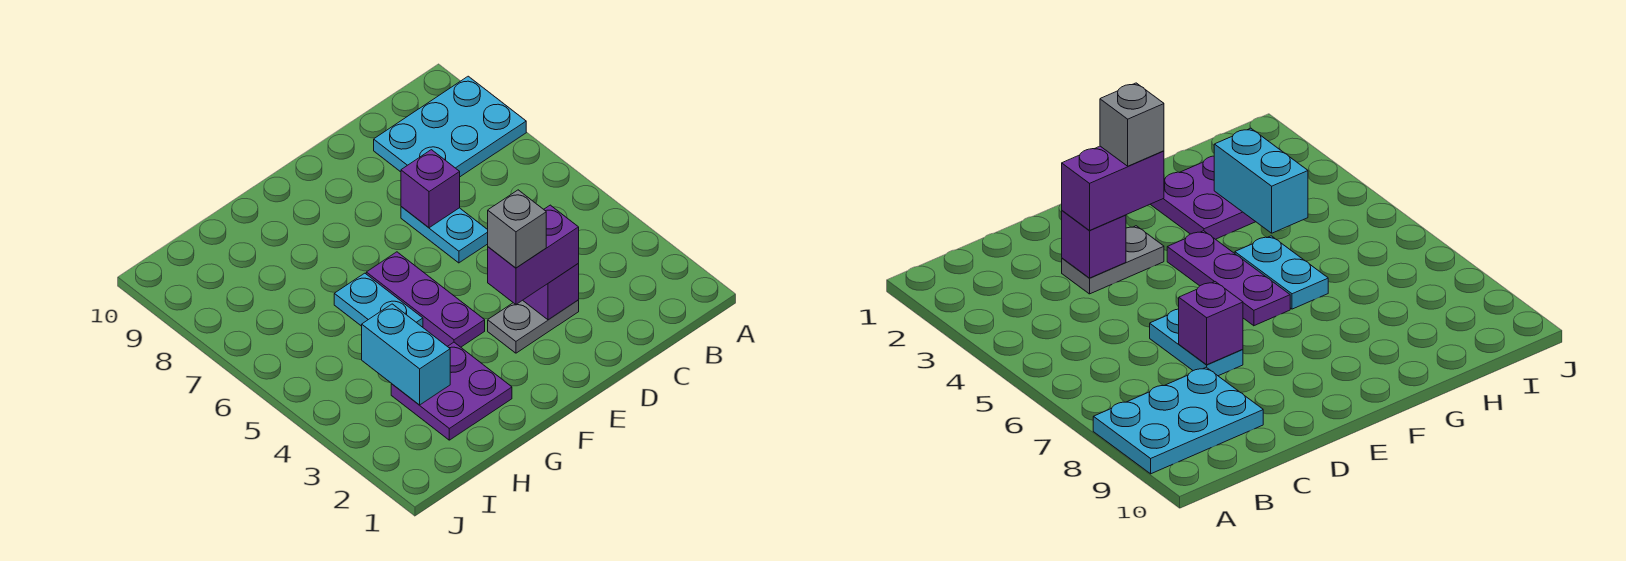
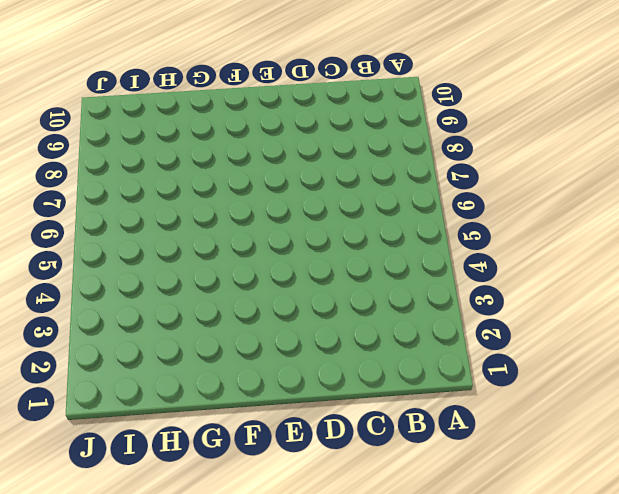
none -> cyan plate A8:C9 level 1
none -> grey plate D3:E3 level 1

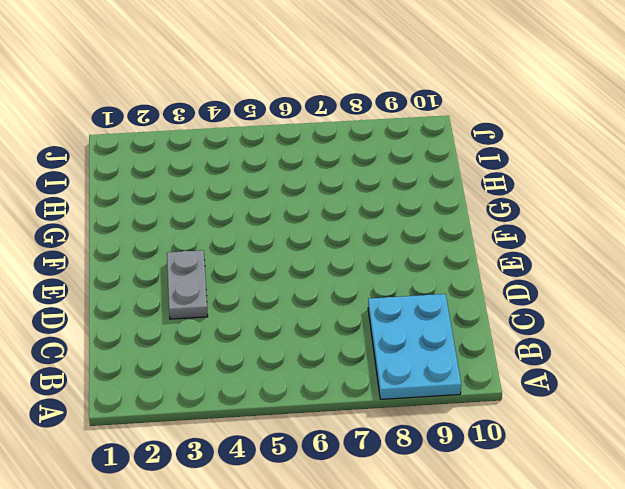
none -> cyan plate D6:D7 level 1
none -> purple plate F4:F6 level 1

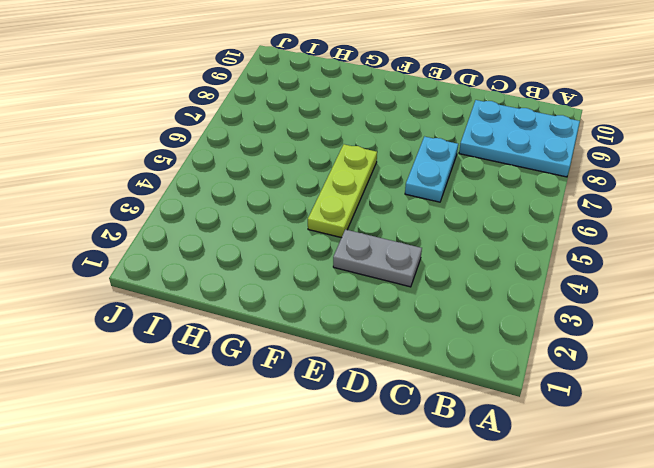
lime plate F4:F6 level 1 -> purple plate F4:F6 level 1
none -> purple plate G2:H3 level 1
none -> cyan plate G5:G6 level 1

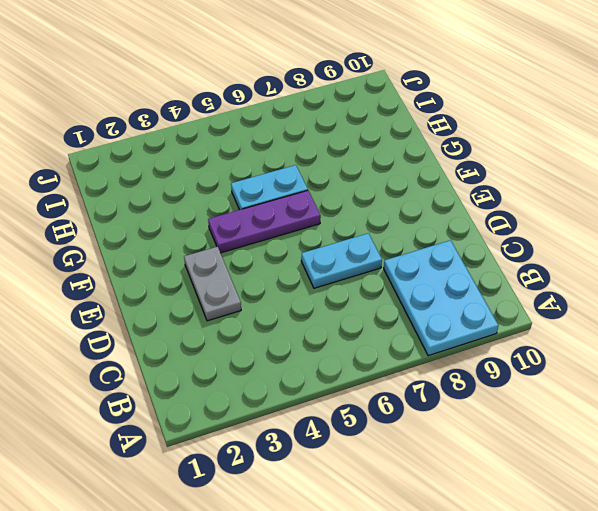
none -> purple plate G2:H3 level 1
none -> purple brick D3 level 2

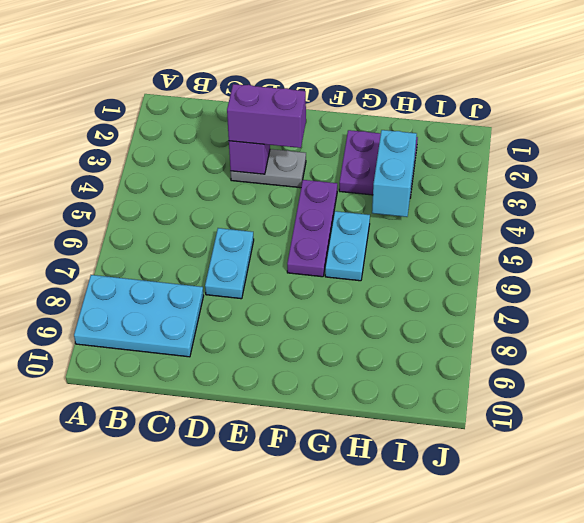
none -> purple brick D7 level 2
none -> grey brick E3 level 4

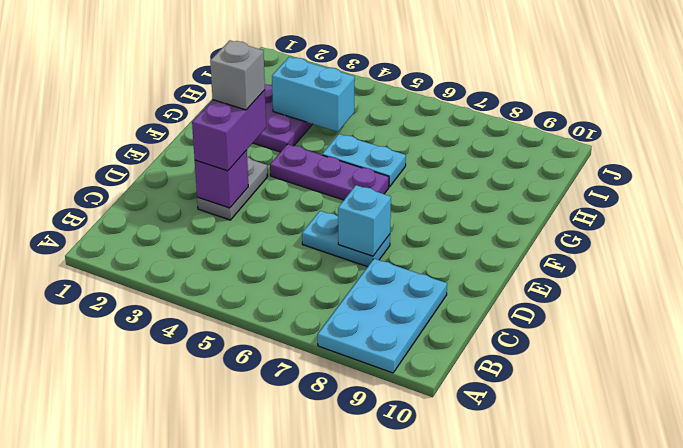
cyan brick D7 level 2 -> purple brick D7 level 2

